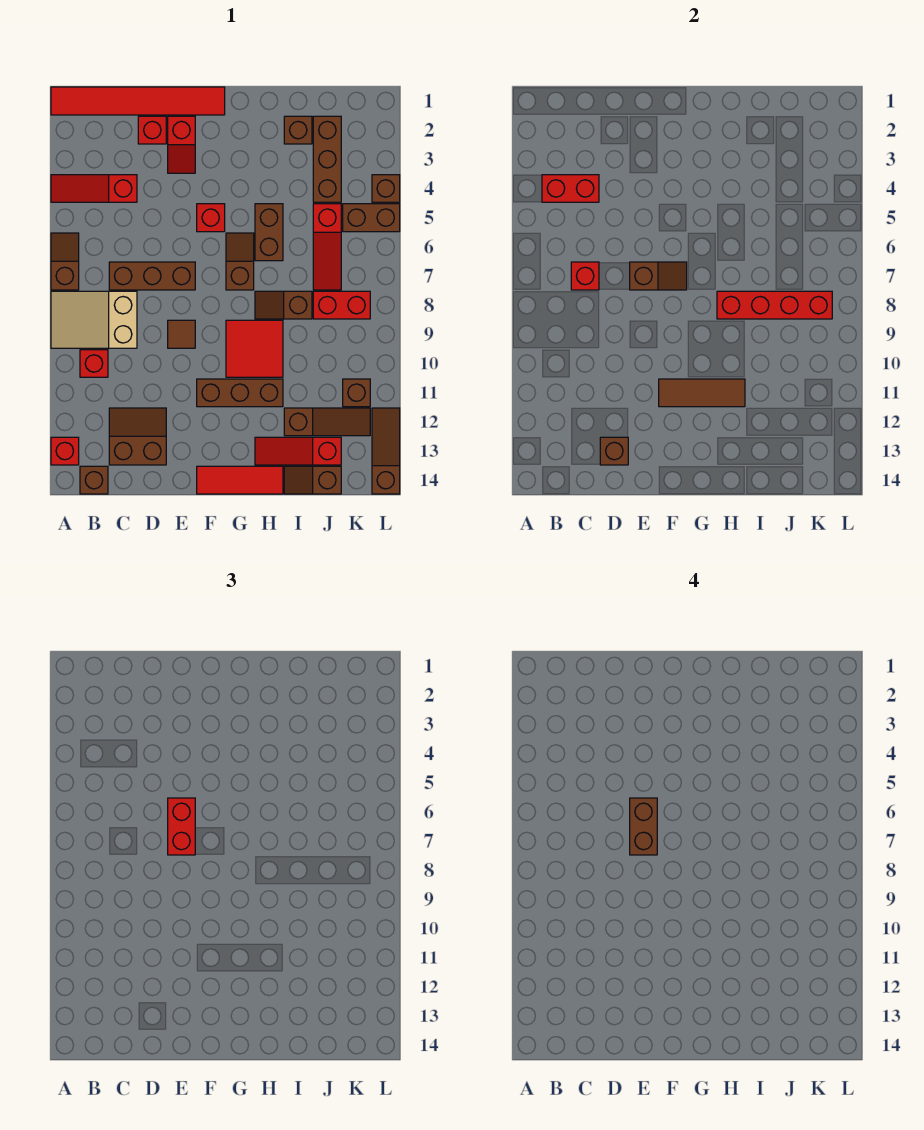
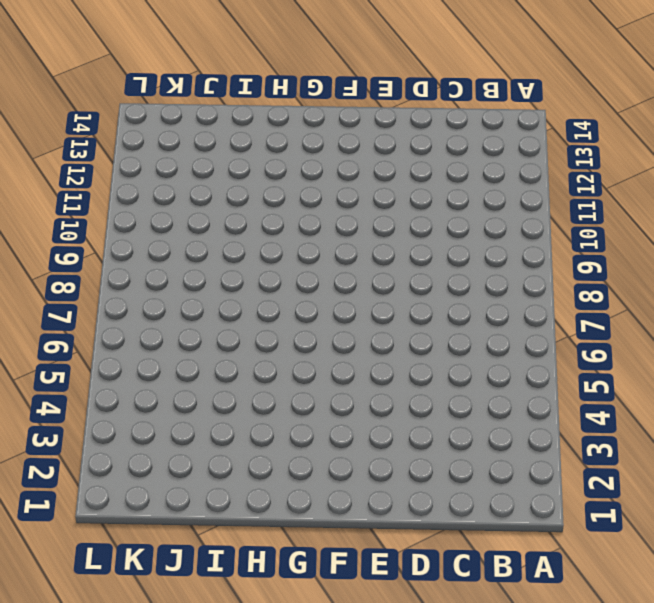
none -> red tile A1:F1 level 1
none -> red slope A4:C4 level 1 top C
none -> brown slope A6:A7 level 1 top 7
none -> tan slope A8:C9 level 1 top C

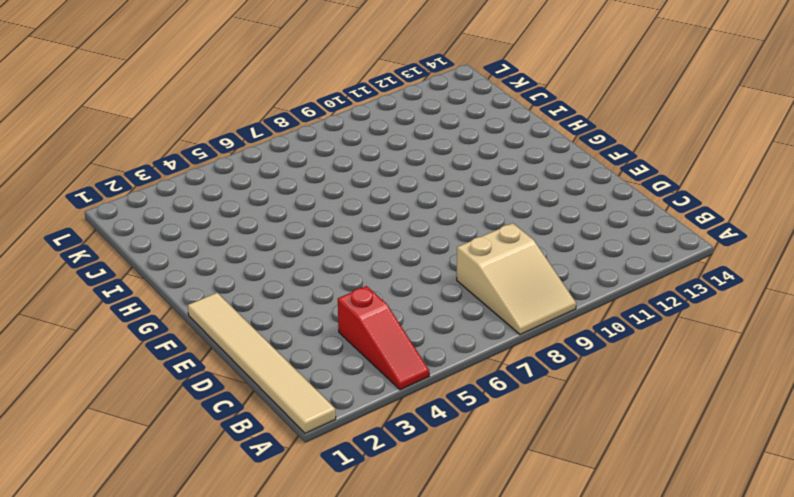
tan tile A1:F1 level 1 -> red tile A1:F1 level 1
none -> brown slope A6:A7 level 1 top 7
none -> red brick A13 level 1
none -> red brick B10 level 1
none -> brown brick B14 level 1

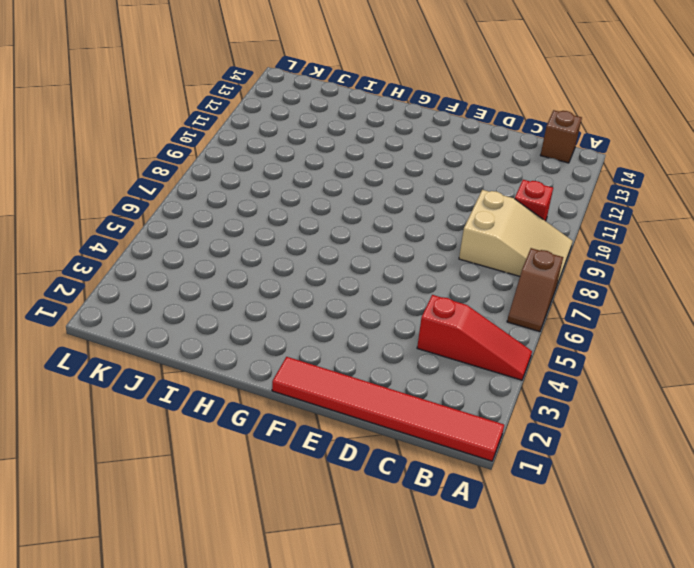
none -> red brick A13 level 1
none -> brown brick C7:E7 level 1
none -> brown slope C12:D13 level 1 top 13
none -> red brick D2 level 1

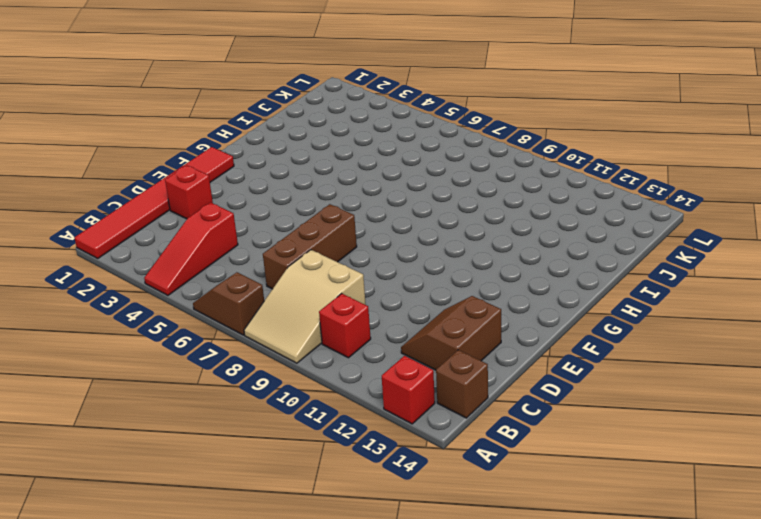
none -> red slope E2:E3 level 1 top 2
none -> brown tile E9 level 1
none -> red brick F5 level 1
none -> brown brick F11:H11 level 1

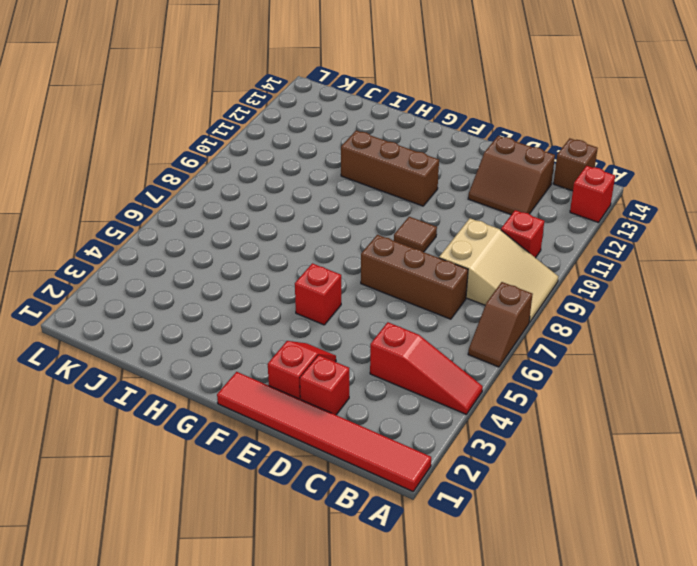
none -> red tile F14:H14 level 1
none -> brown slope G6:G7 level 1 top 7
none -> red tile G9:H10 level 1
none -> brown brick H5:H6 level 1

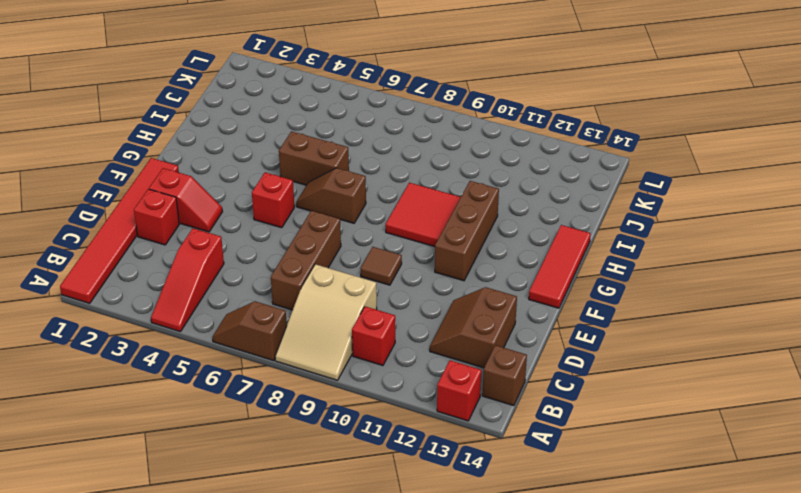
none -> brown slope H8:I8 level 1 top I
none -> red slope H13:J13 level 1 top J
none -> brown brick I2 level 1
none -> brown slope I12:K12 level 1 top I

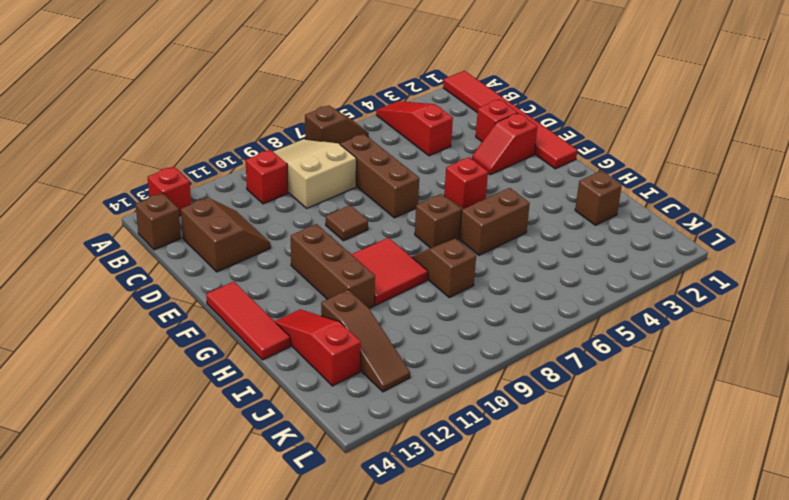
none -> brown slope I14:J14 level 1 top J
none -> brown brick J2:J4 level 1
none -> red slope J5:J7 level 1 top 5
none -> red brick J8:K8 level 1

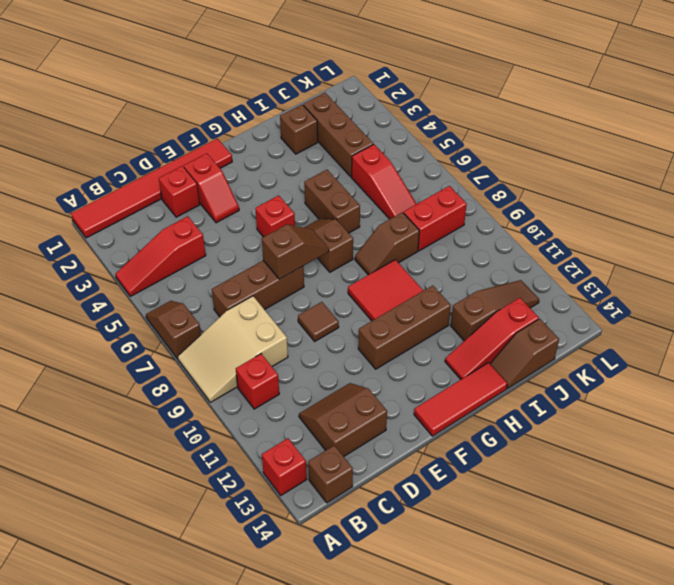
none -> brown brick K5:L5 level 1
none -> brown brick K11 level 1
none -> brown brick L4 level 1
none -> brown slope L12:L14 level 1 top 14

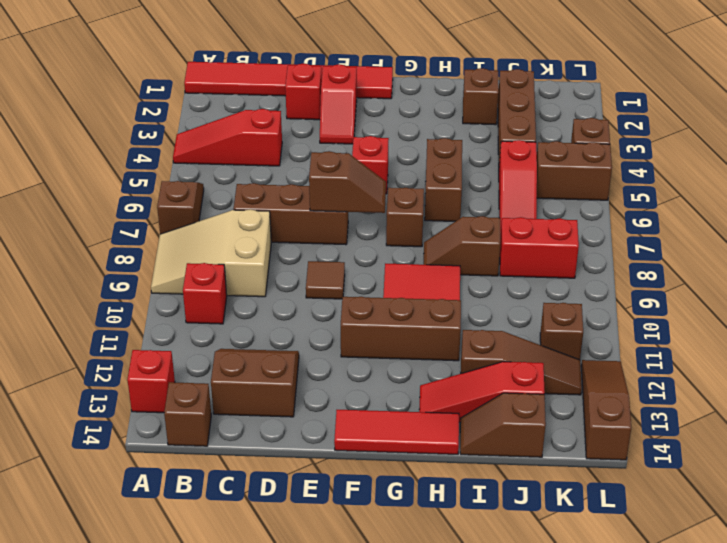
none -> red brick B4:C4 level 2
none -> red brick C7 level 2
none -> brown brick D13 level 2
none -> brown tile F11:H11 level 2

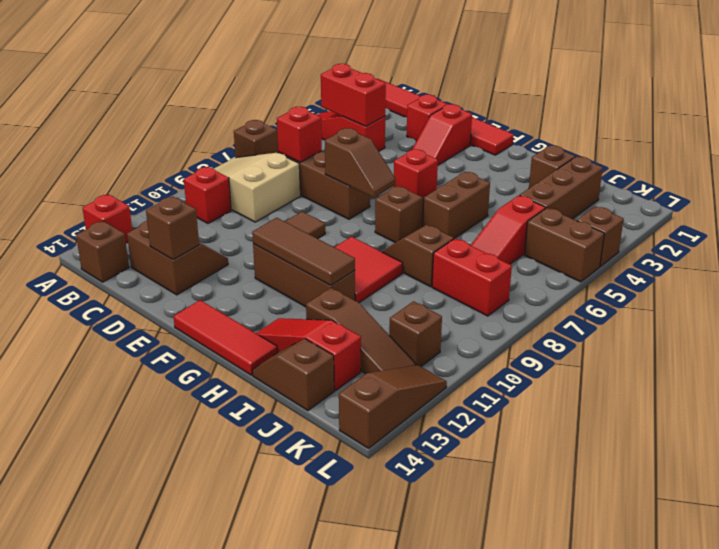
none -> red brick H8:K8 level 2
none -> red brick E6:E7 level 3
none -> brown brick E6:E7 level 4

